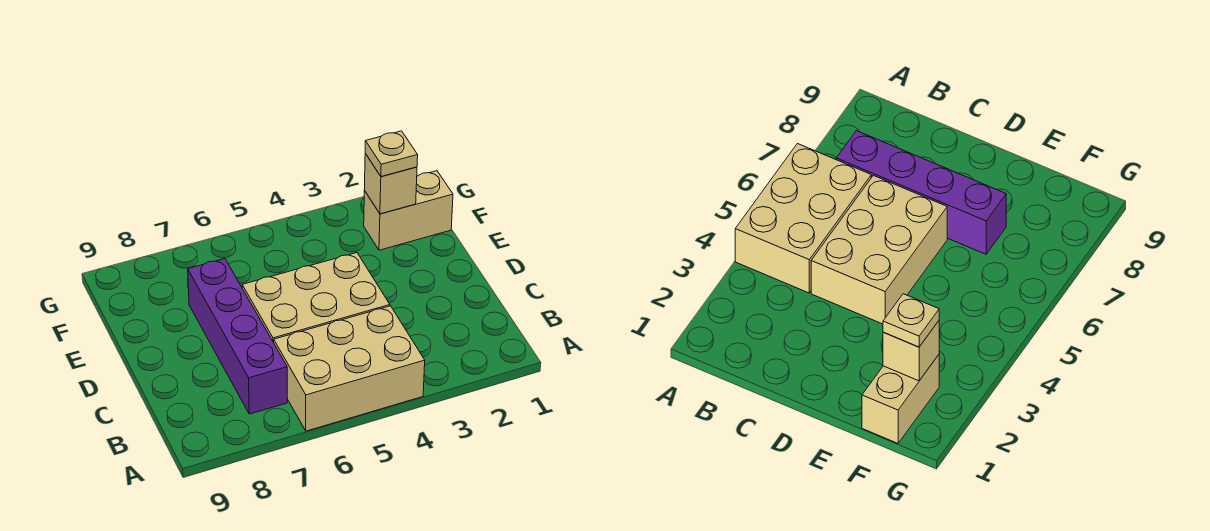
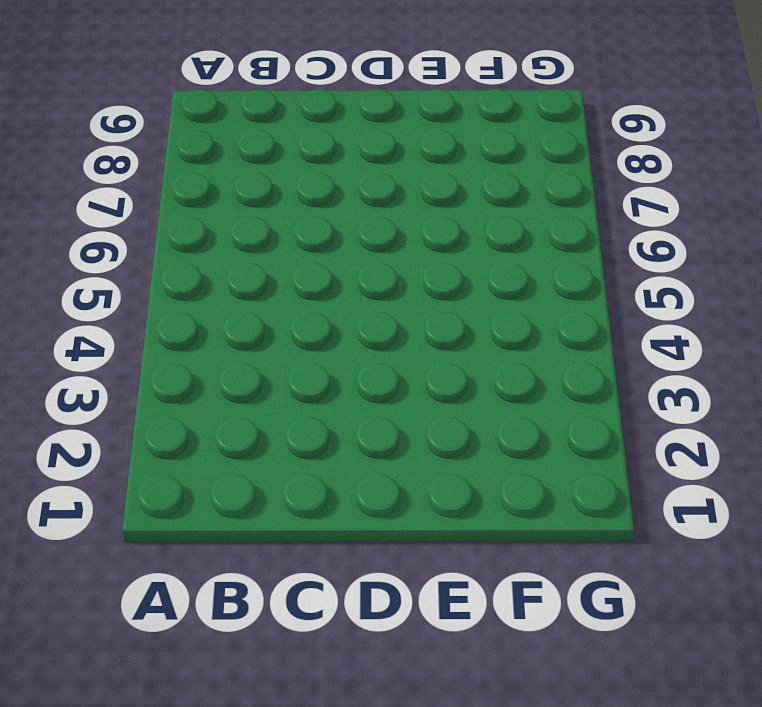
none -> tan brick A4:B6 level 1
none -> purple brick B7:E7 level 1

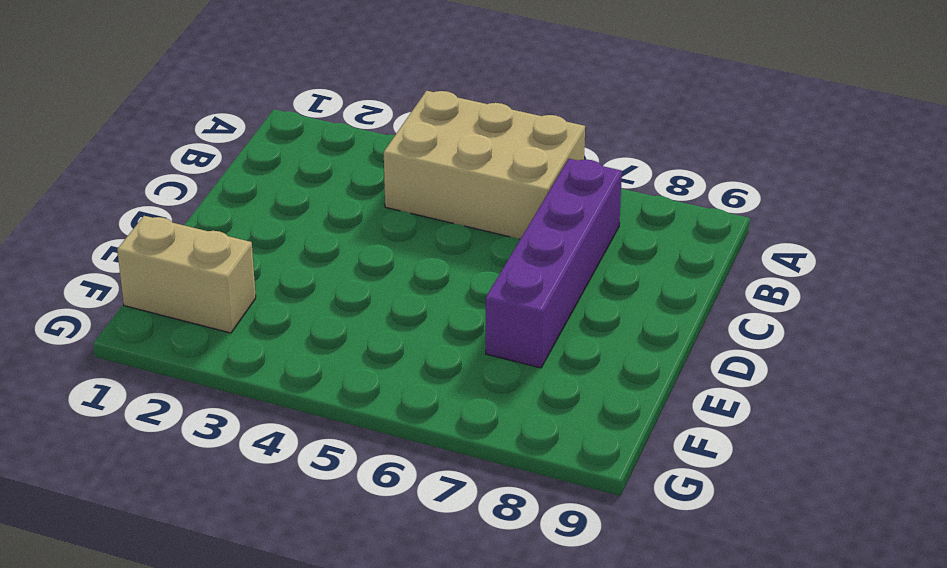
none -> tan brick C4:D6 level 1
none -> tan brick F2 level 2

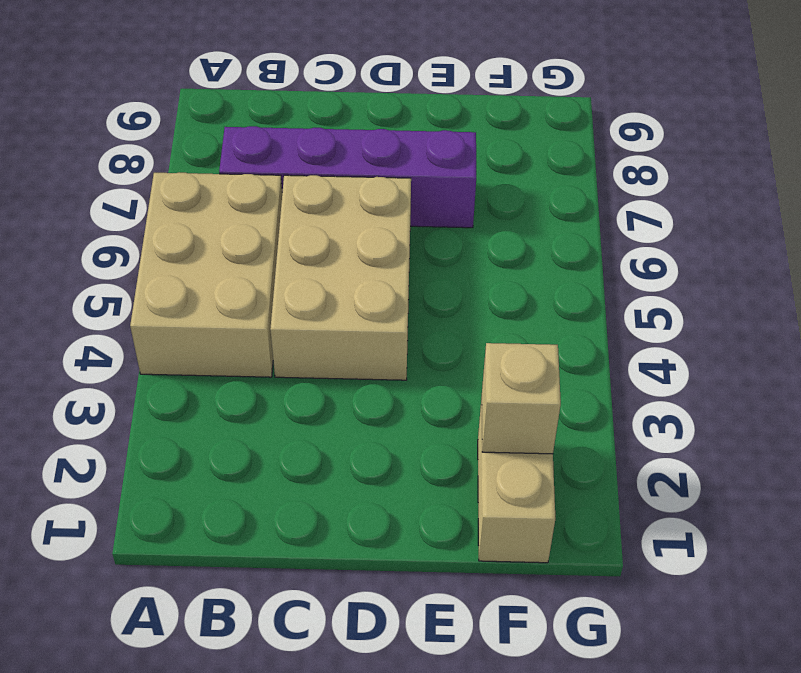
none -> tan plate F2 level 3

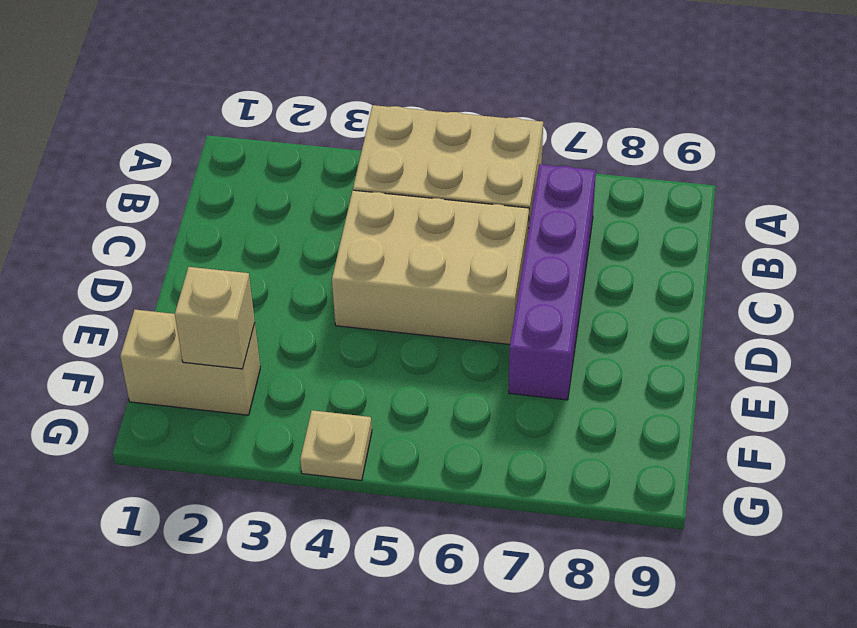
tan plate G4 level 1 -> tan plate F2 level 3

